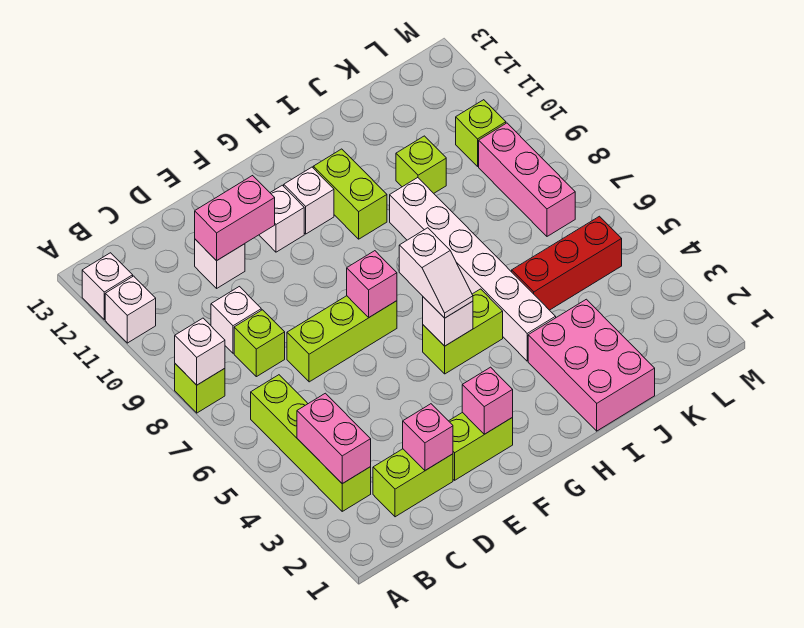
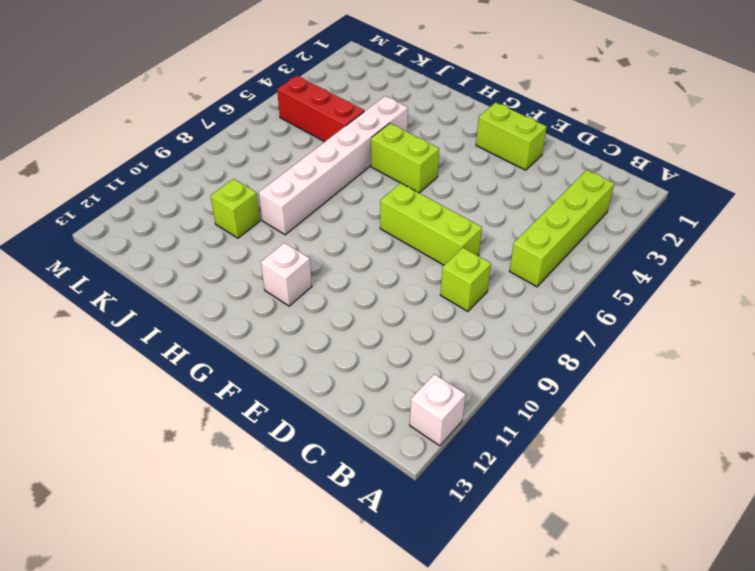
none -> lime brick A8 level 1
none -> white brick A11 level 1
none -> lime brick C2:D2 level 1

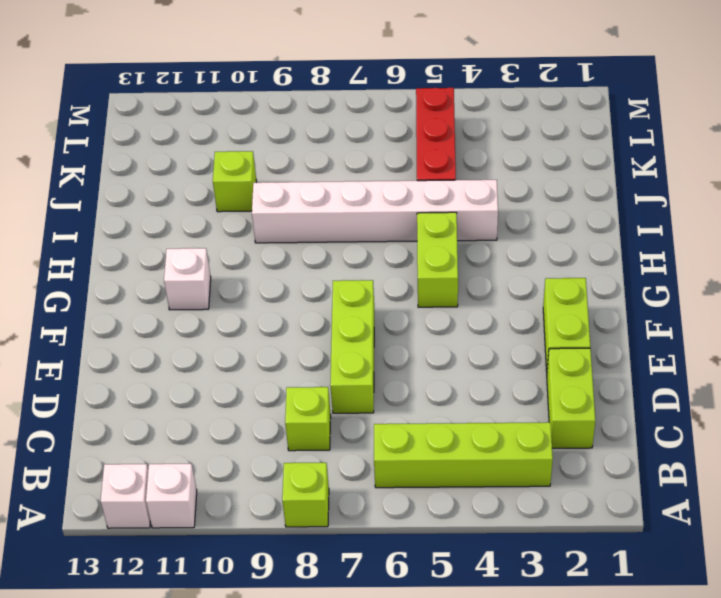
none -> white brick C9 level 1
none -> white brick D11 level 1
none -> white brick F11 level 1

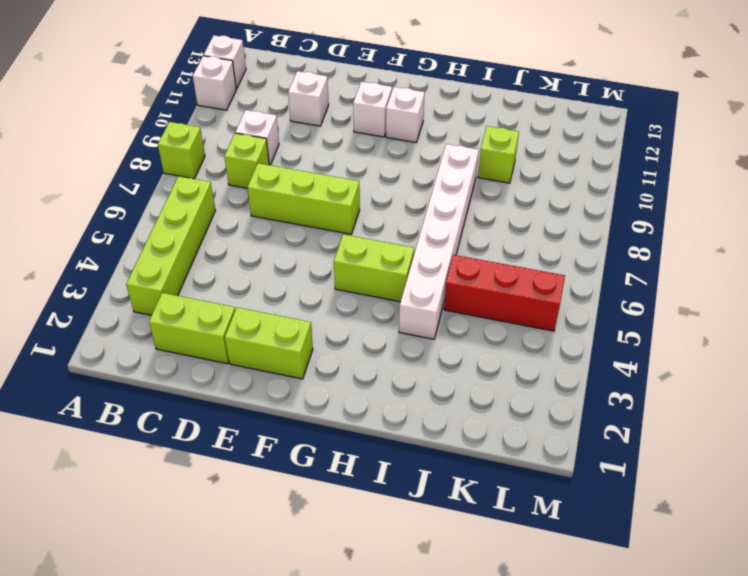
none -> lime brick H10:H11 level 1
none -> pink brick I1:J3 level 1
none -> pink brick L7:L9 level 1

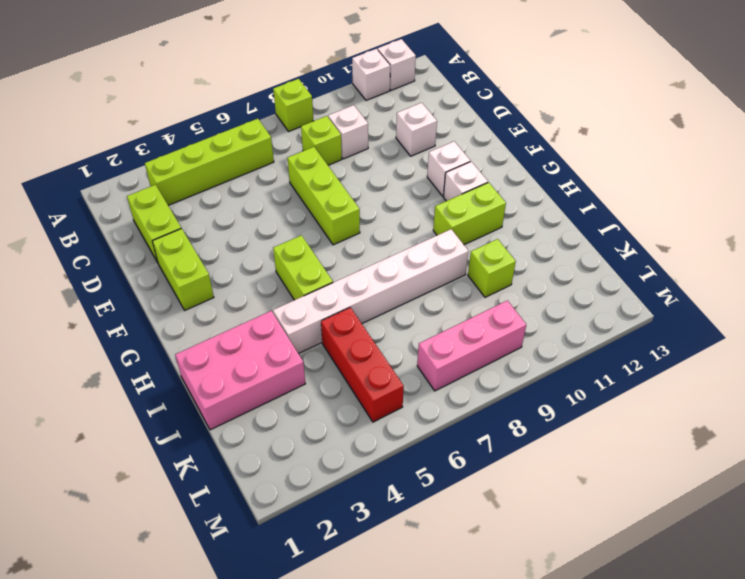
none -> lime brick L10 level 1
none -> white brick A8 level 2
none -> pink brick B3:B4 level 2

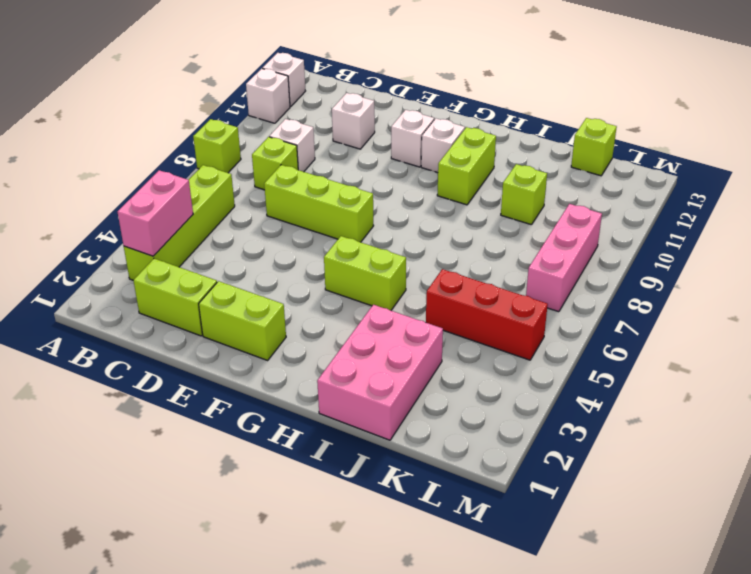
lime brick K13 level 1 -> lime brick L10 level 1
none -> white brick I4:I9 level 1
none -> white brick A8 level 2
none -> pink brick D2 level 2

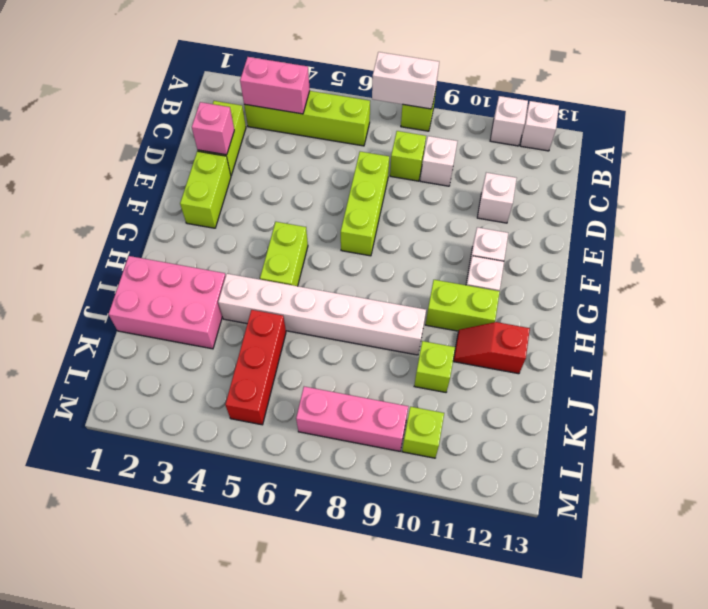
white brick A7:A8 level 2 -> white brick A8 level 2
red slope I11:I12 level 1 top 12 -> none
none -> pink brick D11:E11 level 2
none -> pink brick F2 level 2
none -> pink brick F7 level 2

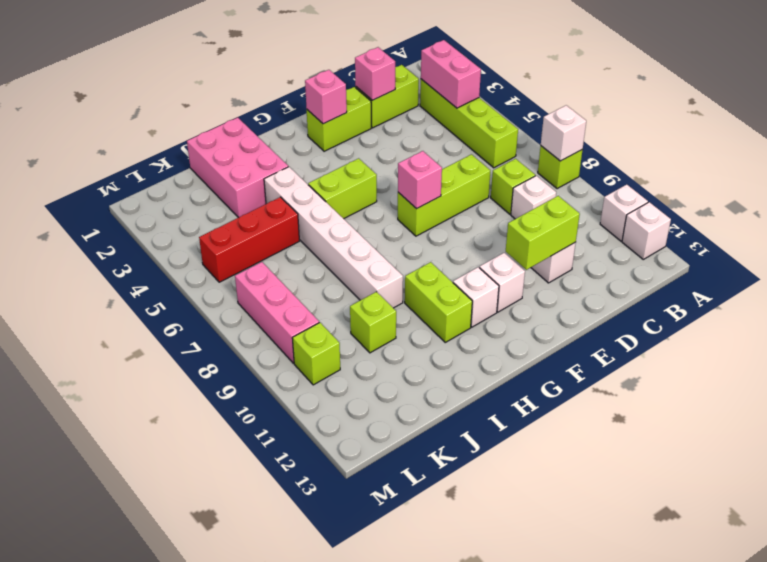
lime brick D11:E11 level 2 -> pink brick D11:E11 level 2
none -> white brick G5 level 2
none -> white slope G5:G6 level 3 top 6

